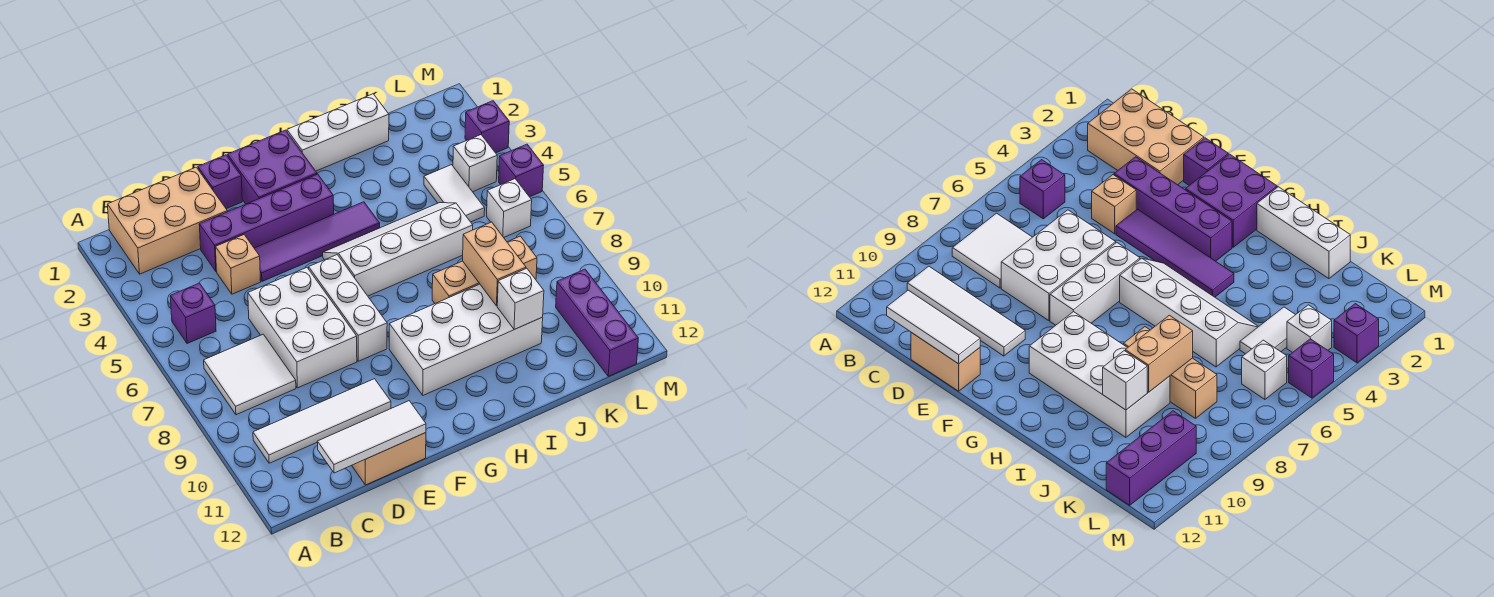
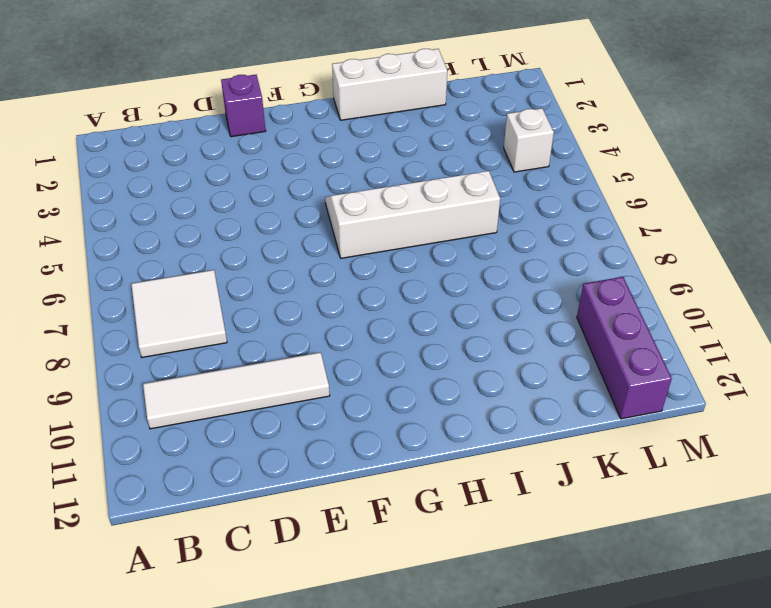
none -> tan brick B1:D2 level 1
none -> purple brick B5 level 1
none -> purple brick D3:G3 level 1

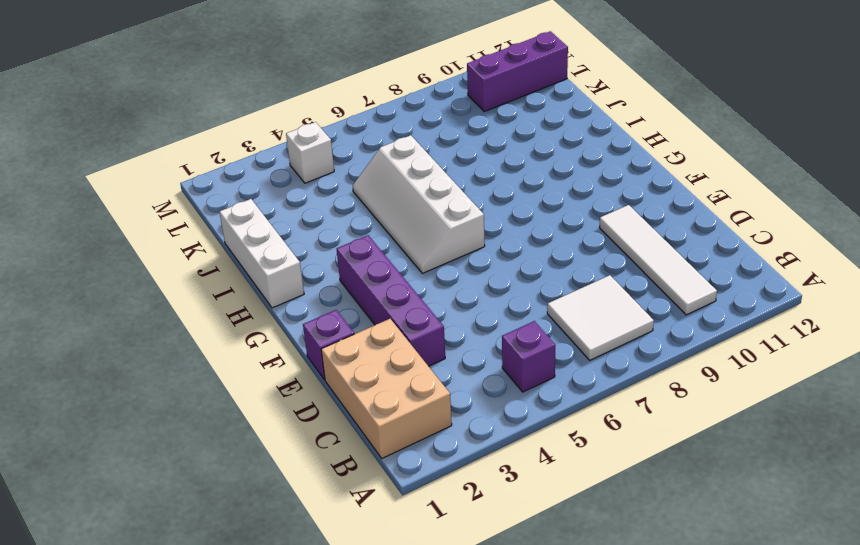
none -> tan brick D4 level 1
none -> white brick D6:E8 level 1
none -> tan brick D12:E12 level 1

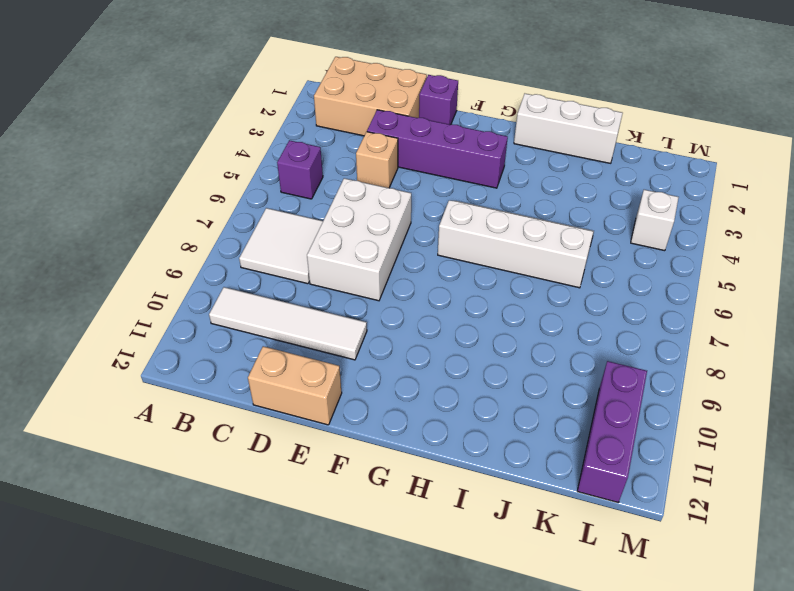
none -> purple tile E4:H4 level 1
none -> purple brick F1:G2 level 1
none -> white brick F6:F8 level 1

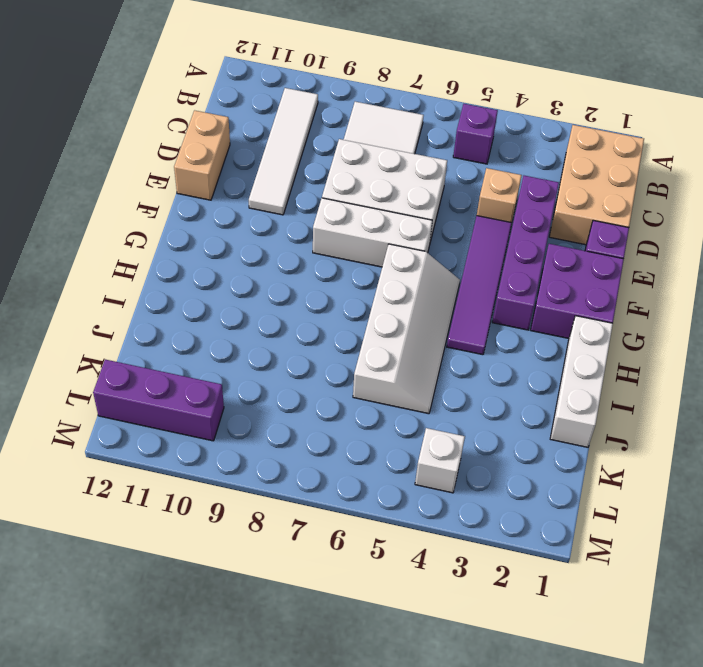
none -> white brick G9:J10 level 1
none -> tan brick I8:K8 level 1
none -> white tile K4:K5 level 1

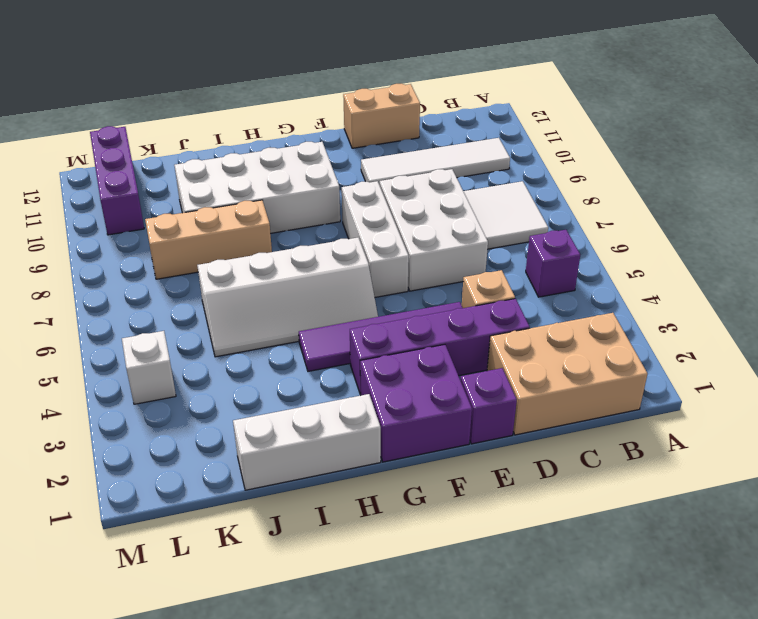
none -> white tile K4:K5 level 1
none -> white brick L6 level 1
none -> purple brick M3 level 1

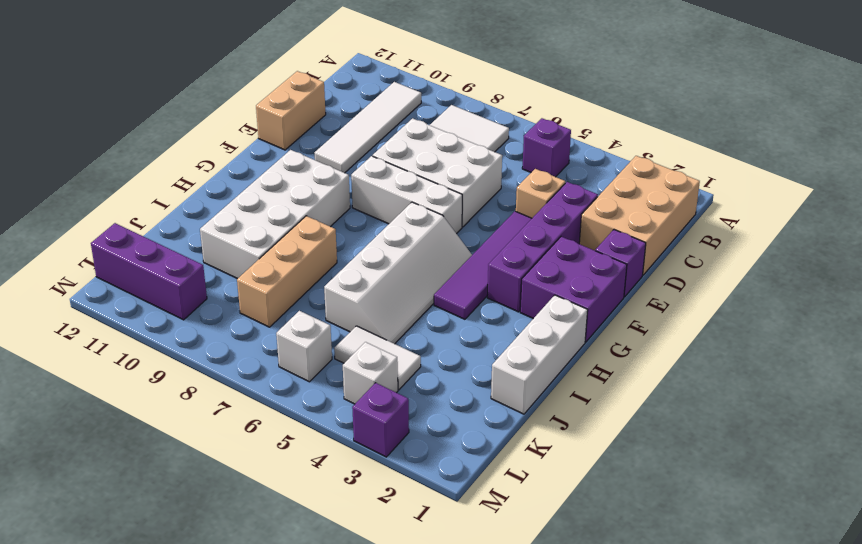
none -> purple brick M5 level 1
none -> white tile C12:E12 level 2
none -> tan brick J8:J9 level 2

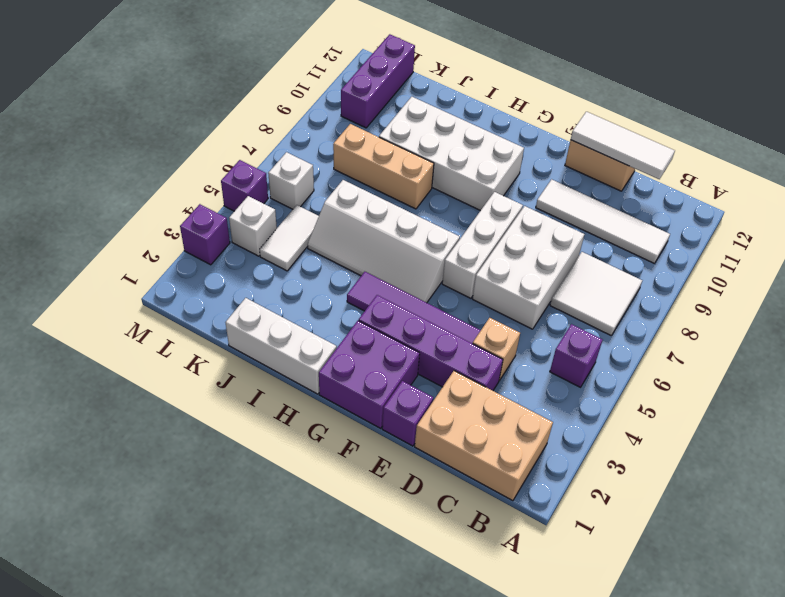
none -> tan brick J8:J9 level 2
none -> white brick J10 level 2

